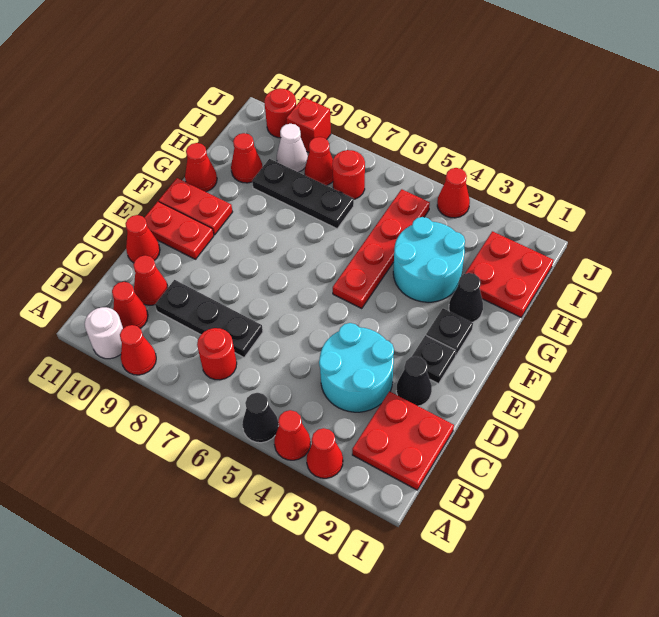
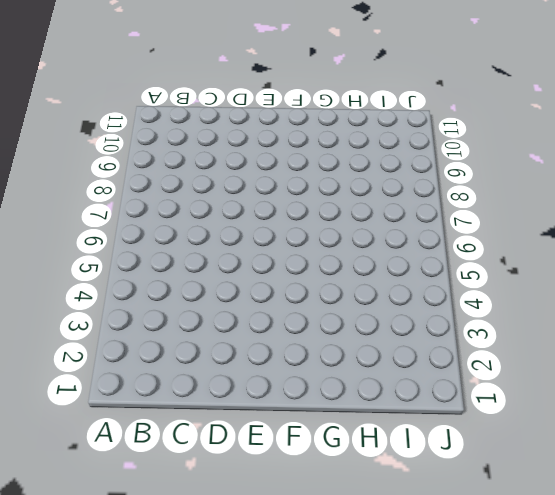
none -> red cone A3 level 1
none -> red cone A4 level 1
none -> black cone A5 level 1
none -> red cone A9 level 1

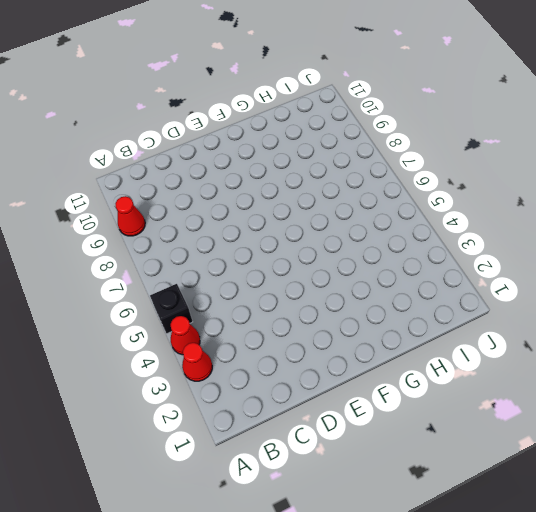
black brick A5 level 1 -> black cone A5 level 1
none -> white round brick A10 level 1
none -> red plate B1:C2 level 1
none -> red round brick B7 level 1
none -> red cone B10 level 1

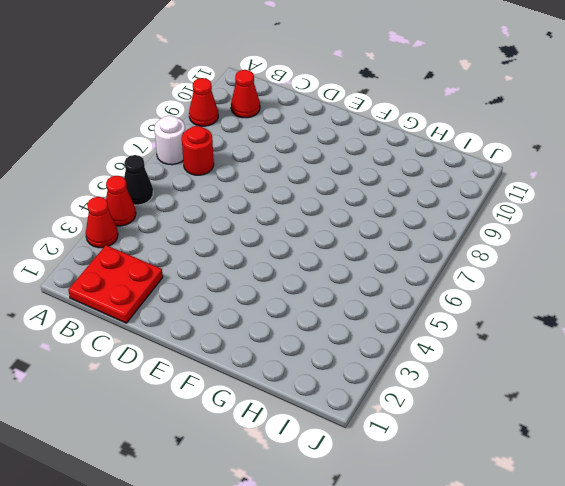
white round brick A7 level 1 -> white round brick A10 level 1
none -> cyan round brick C3:D4 level 1
none -> black plate C7:C9 level 1
none -> red cone C10 level 1
none -> black cone D2 level 1

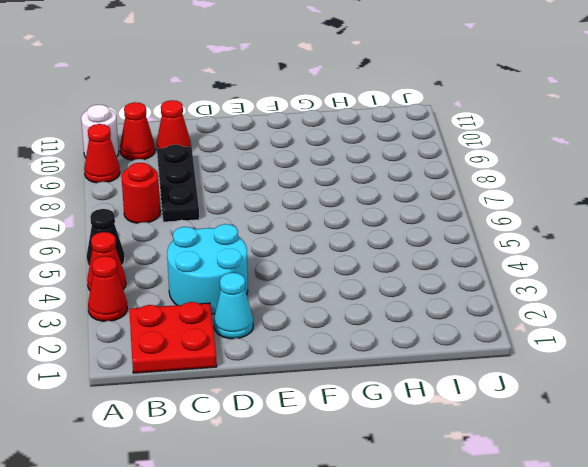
cyan cone D2 level 1 -> black cone D2 level 1
none -> red cone D11 level 1
none -> black plate E2 level 1
none -> red plate E10:E11 level 1
none -> black plate F2 level 1

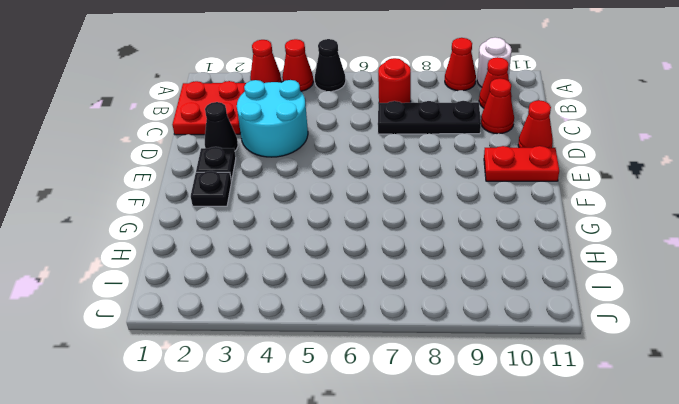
none -> red plate F5:I5 level 1
none -> red plate F10:F11 level 1
none -> black cone G2 level 1
none -> cyan round brick G3:H4 level 1

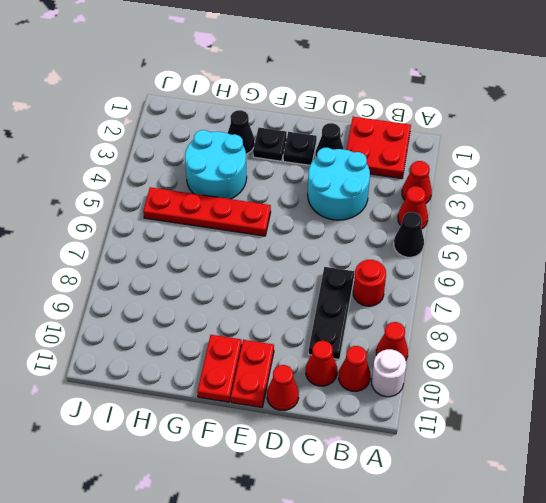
none -> red cone G11 level 1
none -> red plate H1:I2 level 1
none -> black plate H7:H9 level 1
none -> red cone H10 level 1

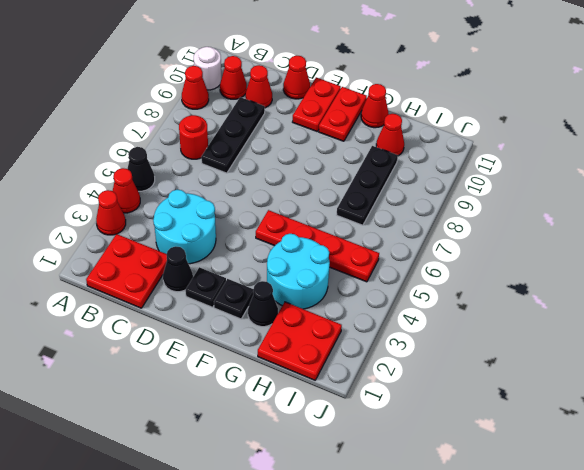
none -> red round brick I7 level 1
none -> red cone I8 level 1
none -> white cone I9 level 1
none -> red cone J4 level 1

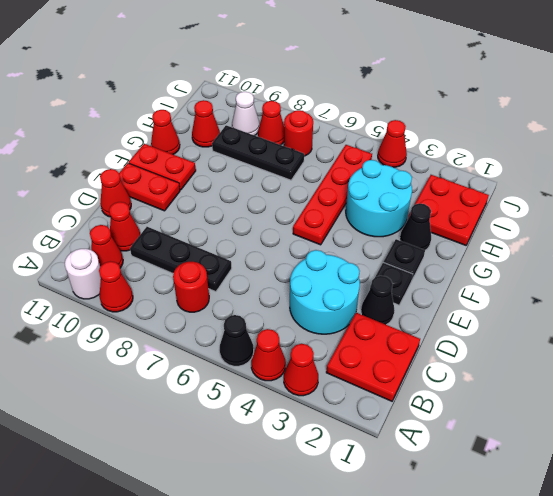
none -> red brick J9 level 1
none -> red round brick J10 level 1

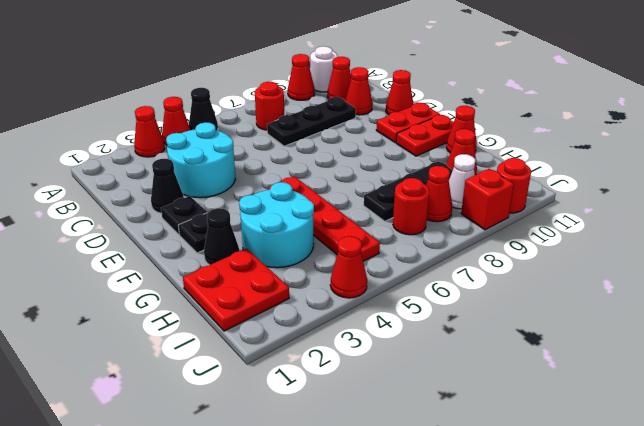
none -> red plate B1:C2 level 1

